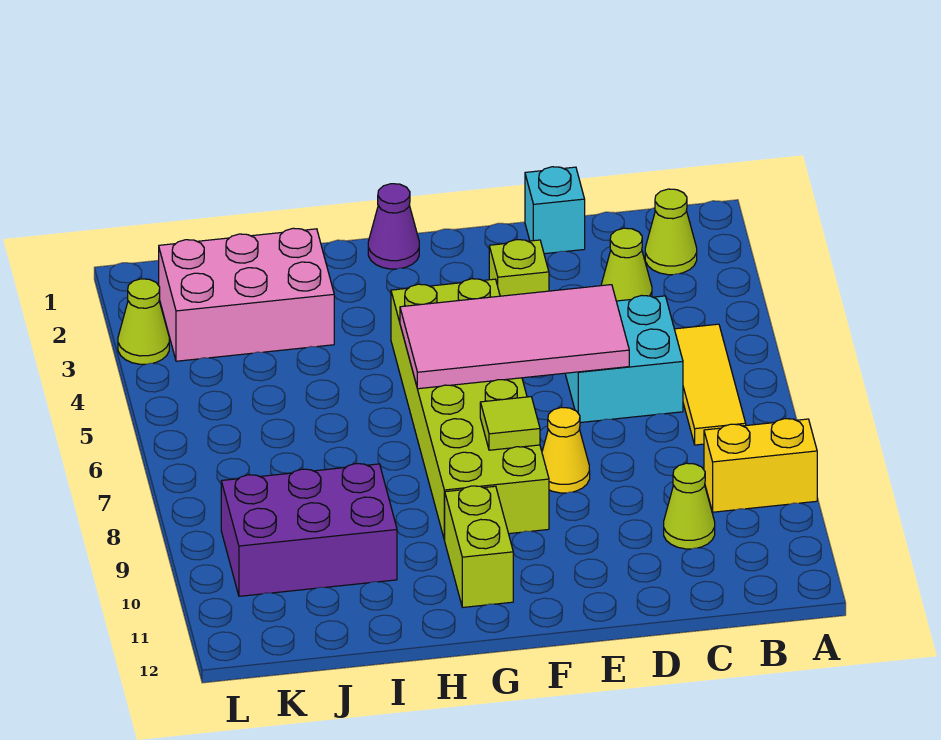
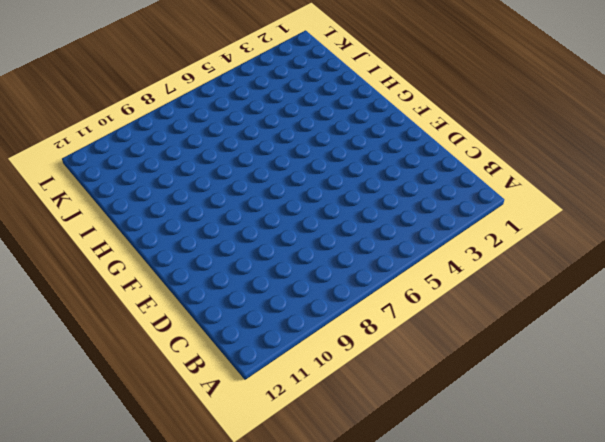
none -> yellow brick A9:B9 level 1
none -> lime cone B2 level 1
none -> yellow tile B5:B7 level 1

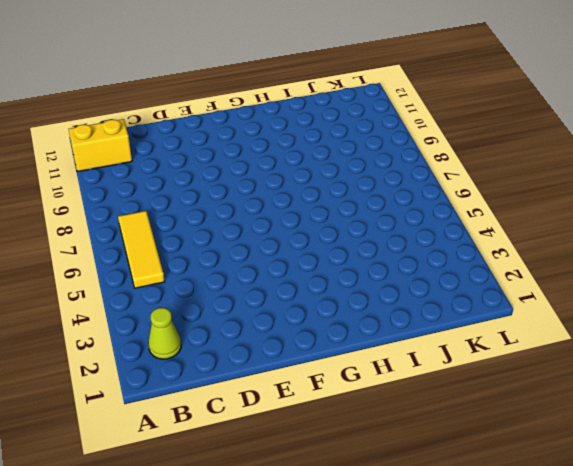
yellow brick A11:B11 level 1 -> yellow brick A9:B9 level 1
none -> lime cone C3 level 1
none -> cyan brick C5:D6 level 1
none -> lime cone C10 level 1

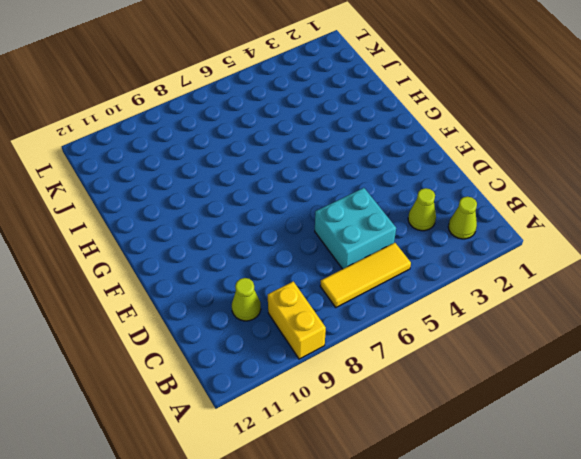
none -> cyan brick D1 level 1
none -> lime brick E3 level 1
none -> yellow cone E8 level 1

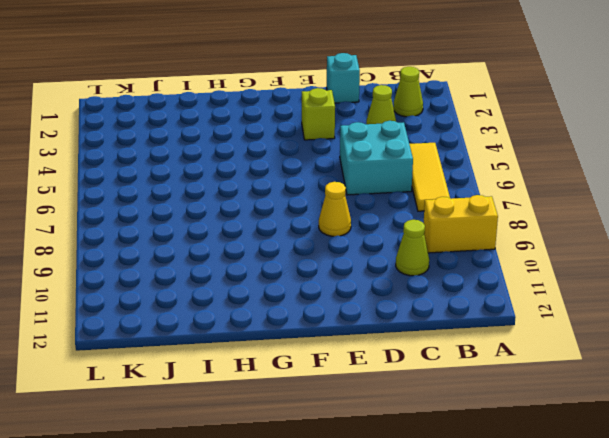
none -> lime brick F4:G9 level 1
none -> purple cone G1 level 1
none -> lime brick G10:G11 level 1

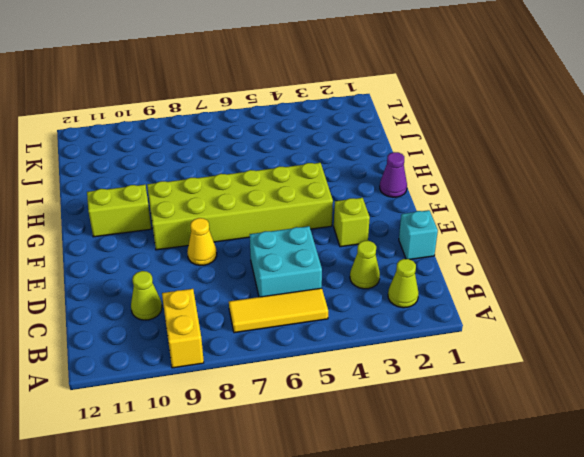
none -> pink brick I2:K3 level 1
none -> purple brick I9:K10 level 1
none -> lime cone L3 level 1

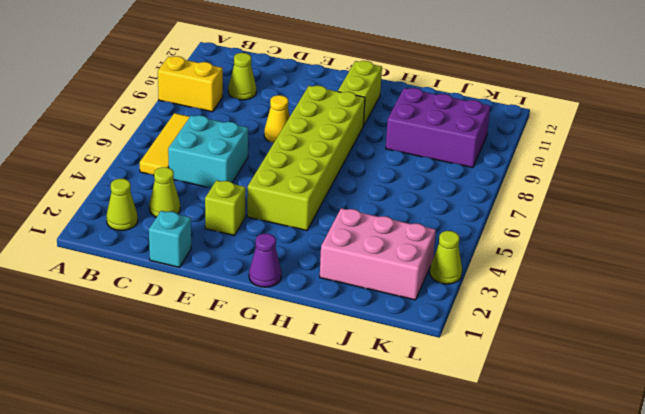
none -> pink tile D5:G6 level 2
none -> lime tile F8 level 2

